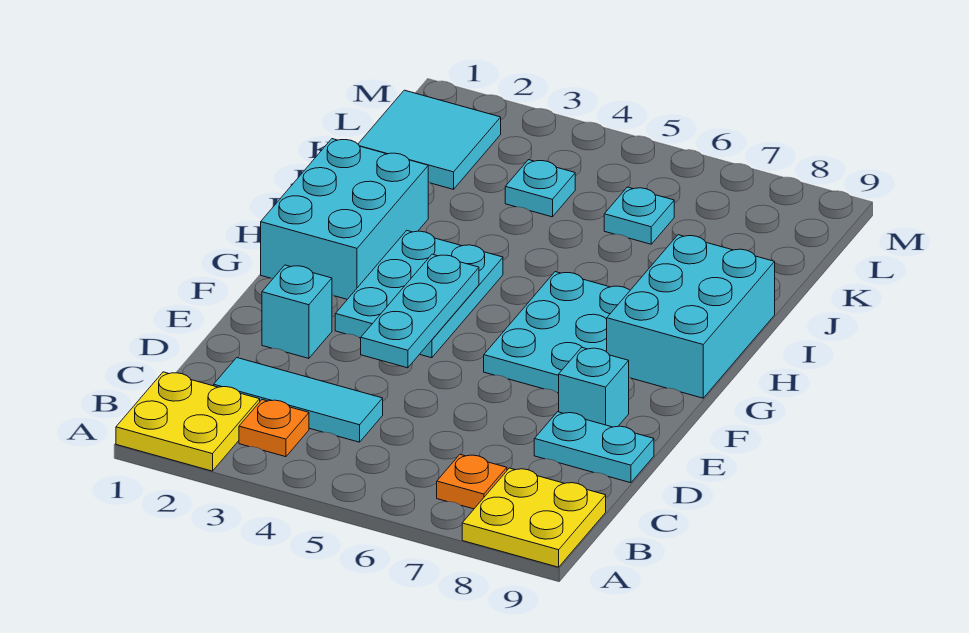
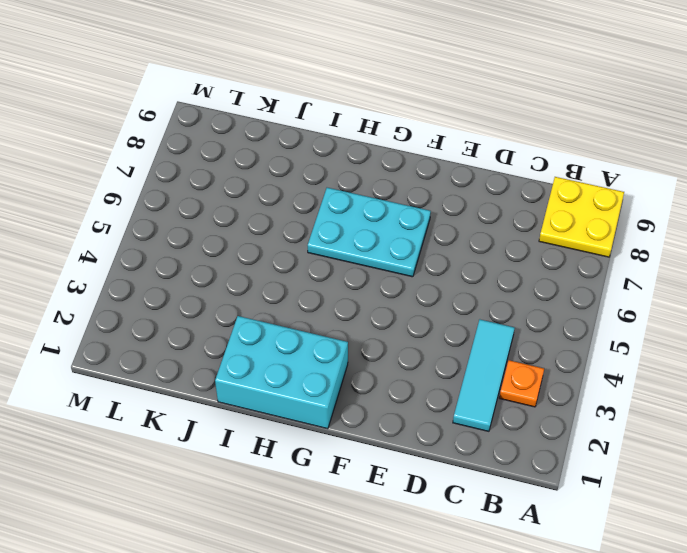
none -> yellow plate A1:B2 level 1
none -> orange plate B7 level 1
none -> cyan plate D8:D9 level 1

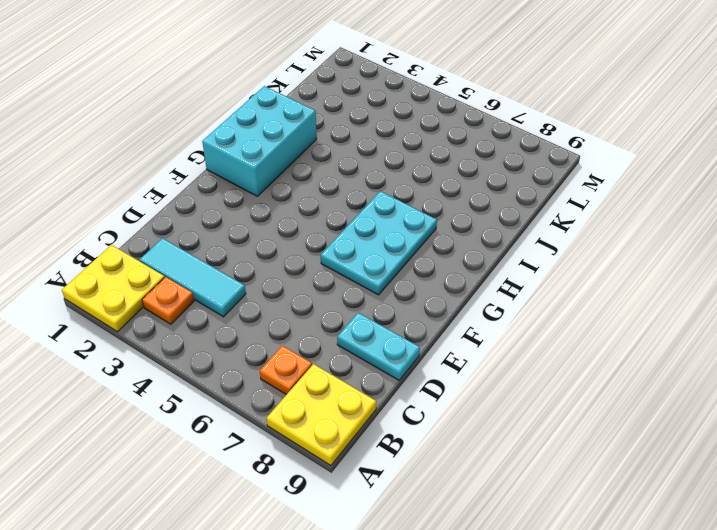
none -> cyan brick E2 level 1
none -> cyan brick E8 level 1
none -> cyan plate F3:H4 level 1

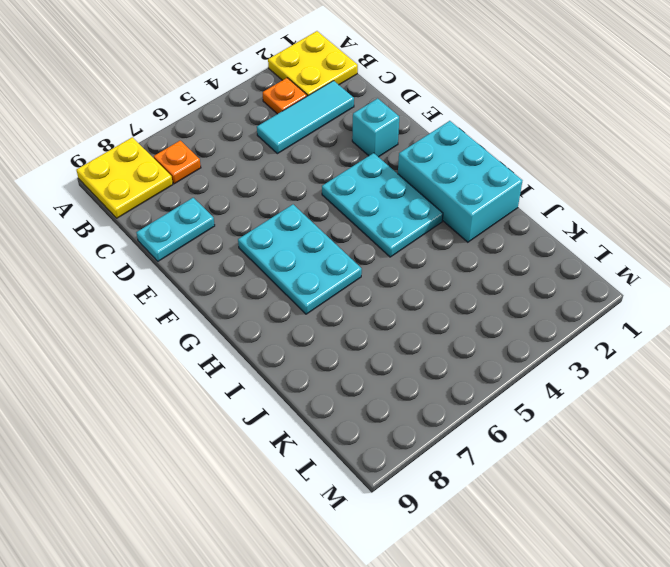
none -> cyan brick E8 level 1
none -> cyan brick G8:I9 level 1
none -> cyan tile K1:L2 level 1

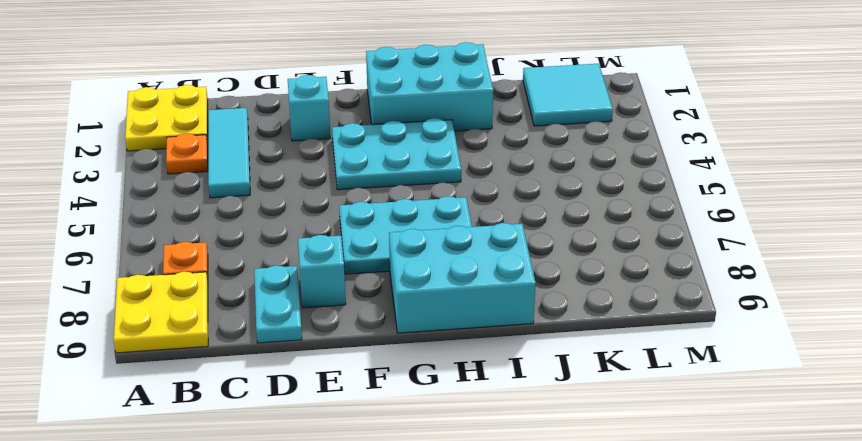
none -> cyan plate K4 level 1
none -> cyan plate K6 level 1
none -> cyan plate E4:G4 level 2

